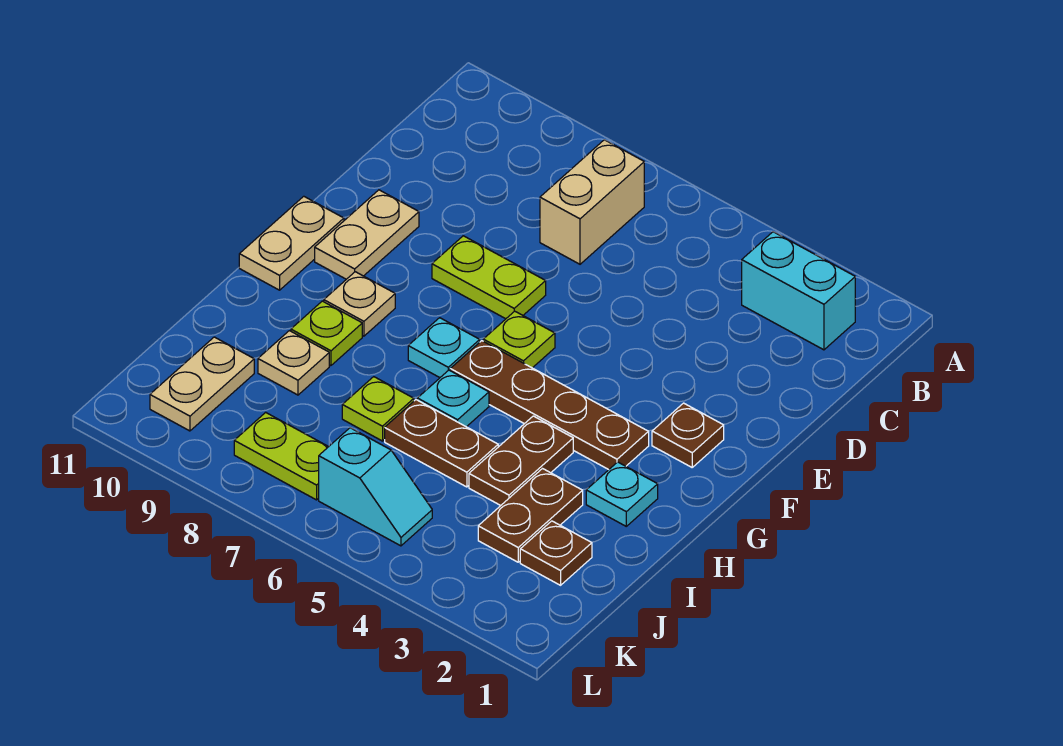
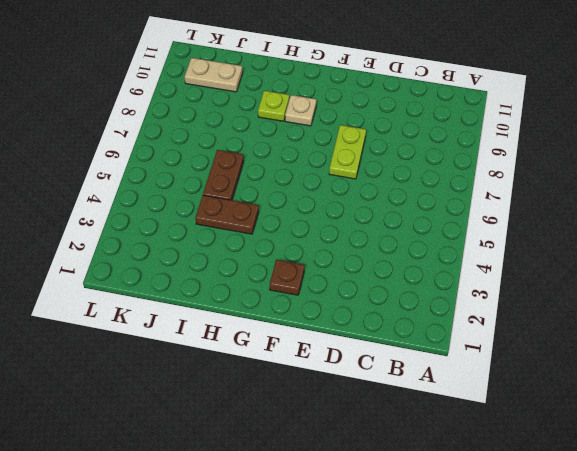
none -> cyan brick B2:B3 level 1
none -> tan brick B7:C7 level 1
none -> tan plate E10:F10 level 1

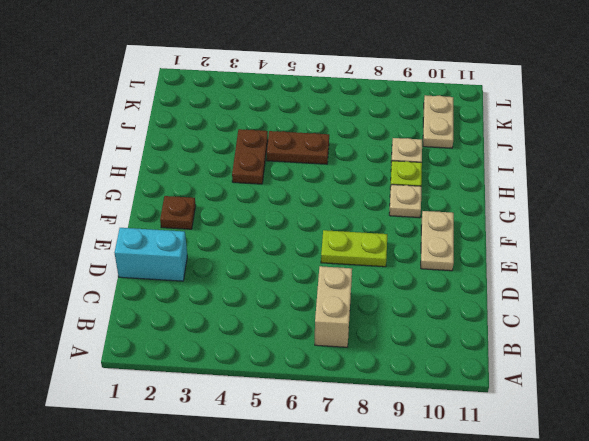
cyan brick D1:D2 level 1 -> cyan brick B2:B3 level 1
none -> lime plate F6 level 1
none -> tan plate F11:G11 level 1
none -> brown plate G3:G6 level 1

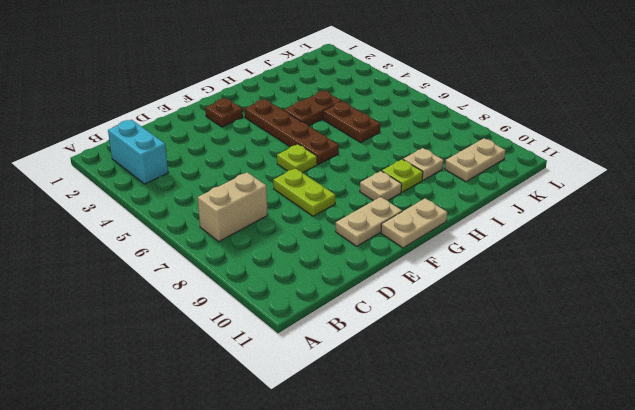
none -> cyan plate G7 level 1
none -> cyan plate H2 level 1
none -> cyan plate H6 level 1

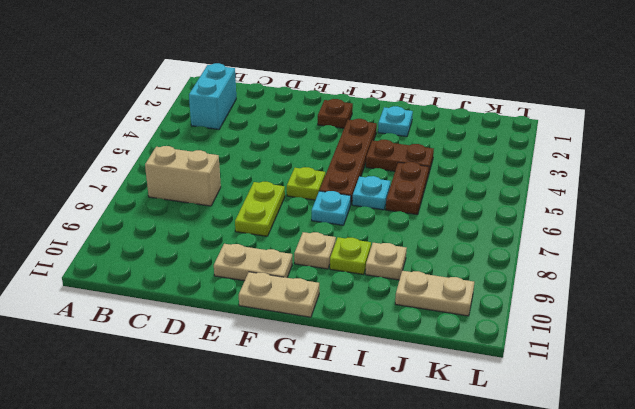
none -> brown plate I3:J3 level 1
none -> lime plate I7 level 1
none -> brown plate J2 level 1

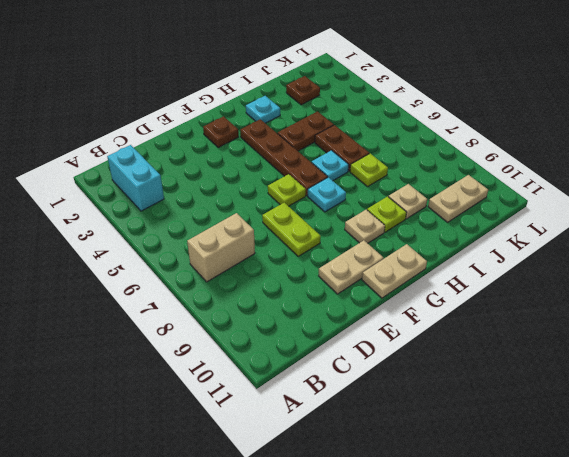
none -> brown plate I3:J3 level 1
none -> cyan slope K5:K6 level 1 top 6
none -> lime plate K7:K8 level 1

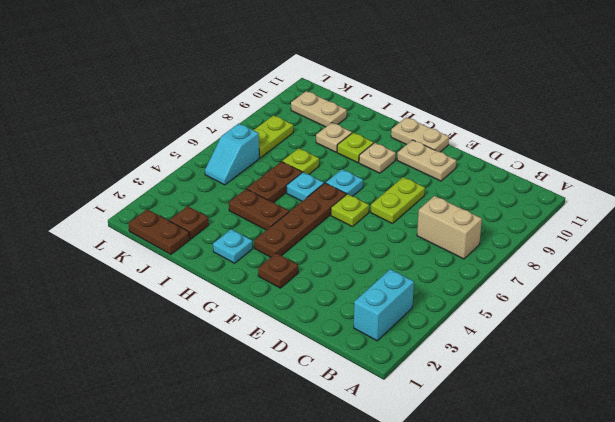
brown plate J1:K1 level 1 -> brown plate I3:J3 level 1

